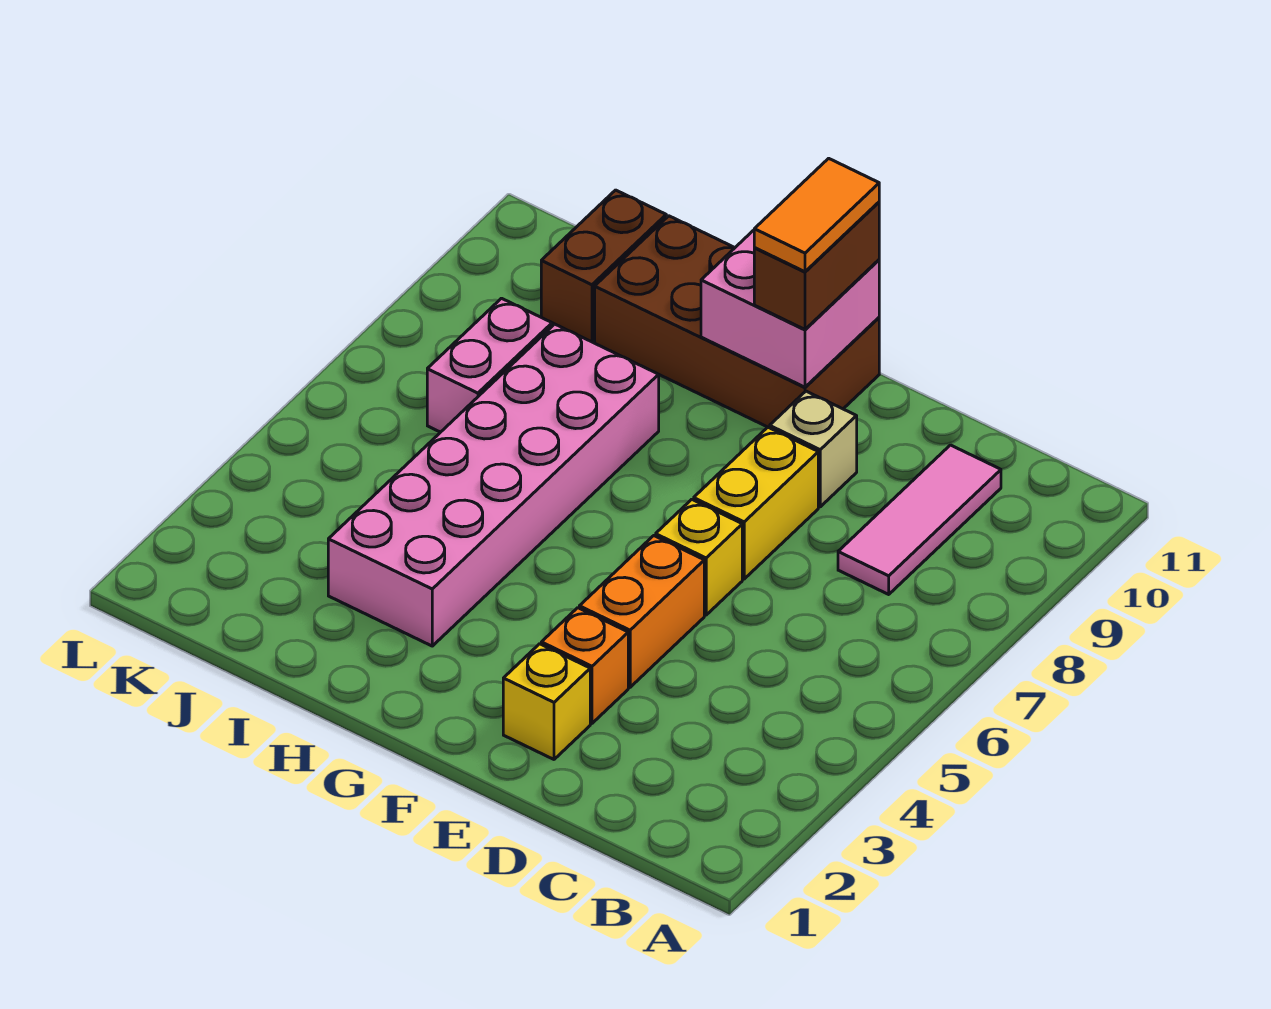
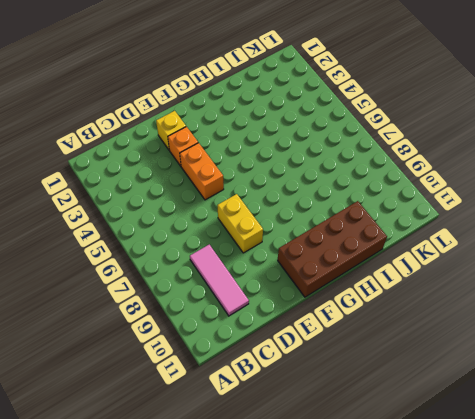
none -> yellow brick E6 level 1
none -> tan brick E9 level 1
none -> pink brick H3:I8 level 1

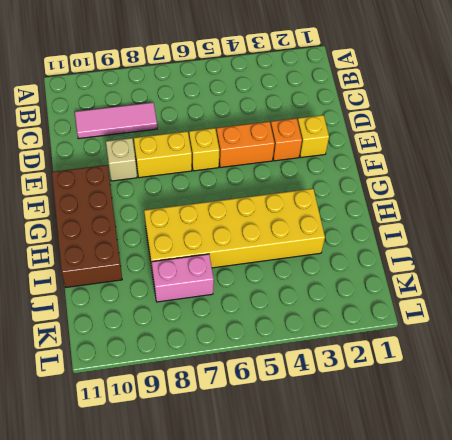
yellow brick H3:I8 level 1 -> pink brick H3:I8 level 1
none -> brown brick J10:J11 level 1
none -> pink brick F10:G11 level 2
none -> brown brick F10:F11 level 3

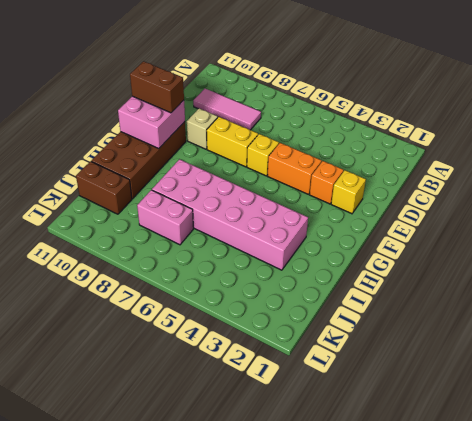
none -> orange tile F10:F11 level 4

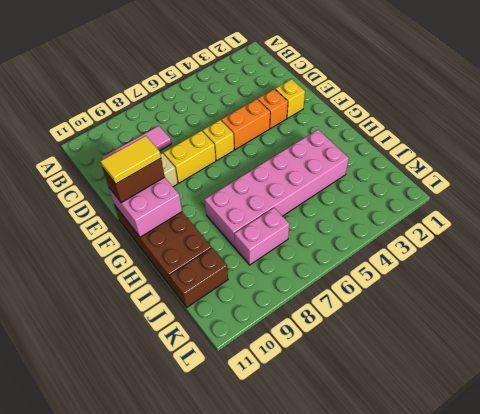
yellow tile F10:F11 level 4 -> orange tile F10:F11 level 4

